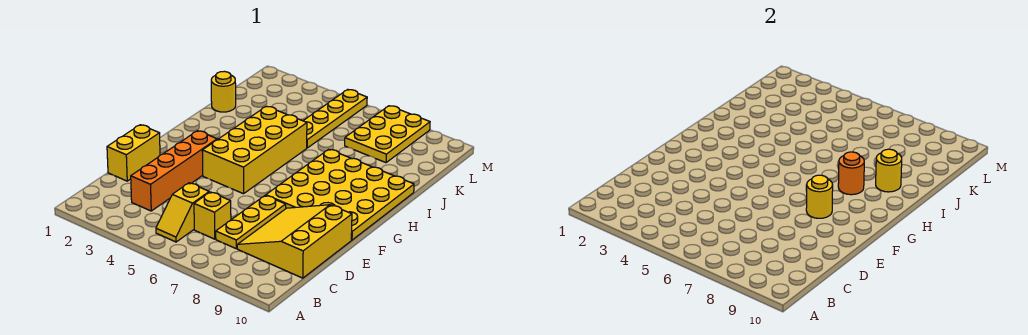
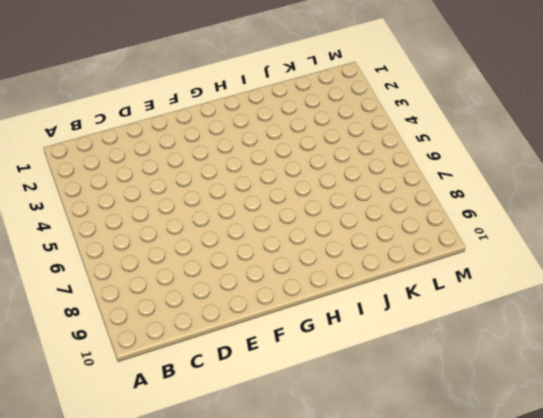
none -> yellow slope B5:C5 level 1 top C
none -> orange brick C3:F3 level 1
none -> yellow brick C6 level 1

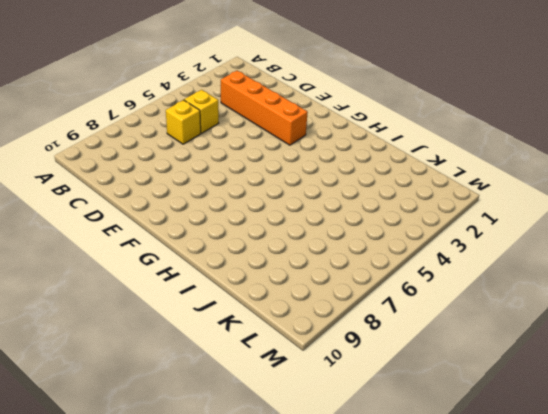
none -> yellow plate C7:E7 level 1
none -> yellow slope C8:E10 level 1 top 10
none -> yellow brick D1:E1 level 1

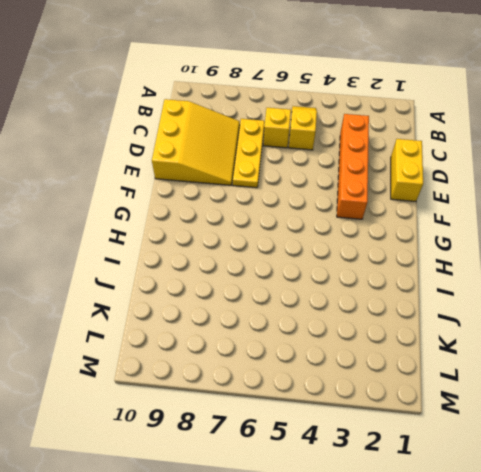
none -> yellow brick F4:I5 level 1
none -> yellow plate F7:I10 level 1
none -> yellow round brick J1 level 1

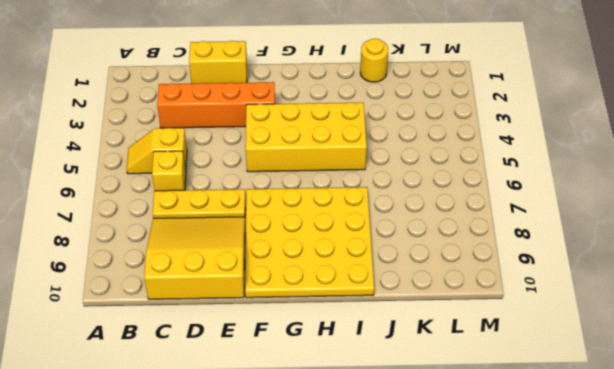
none -> yellow plate J5:M5 level 1
none -> yellow plate K7:M8 level 1
none -> yellow round brick F8 level 2

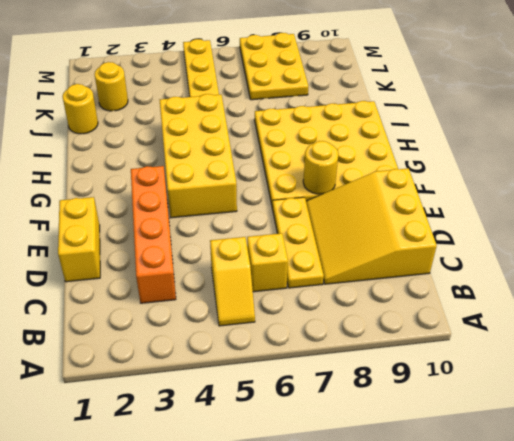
yellow round brick K2 level 1 -> yellow round brick I9 level 2
none -> orange round brick H8 level 2

